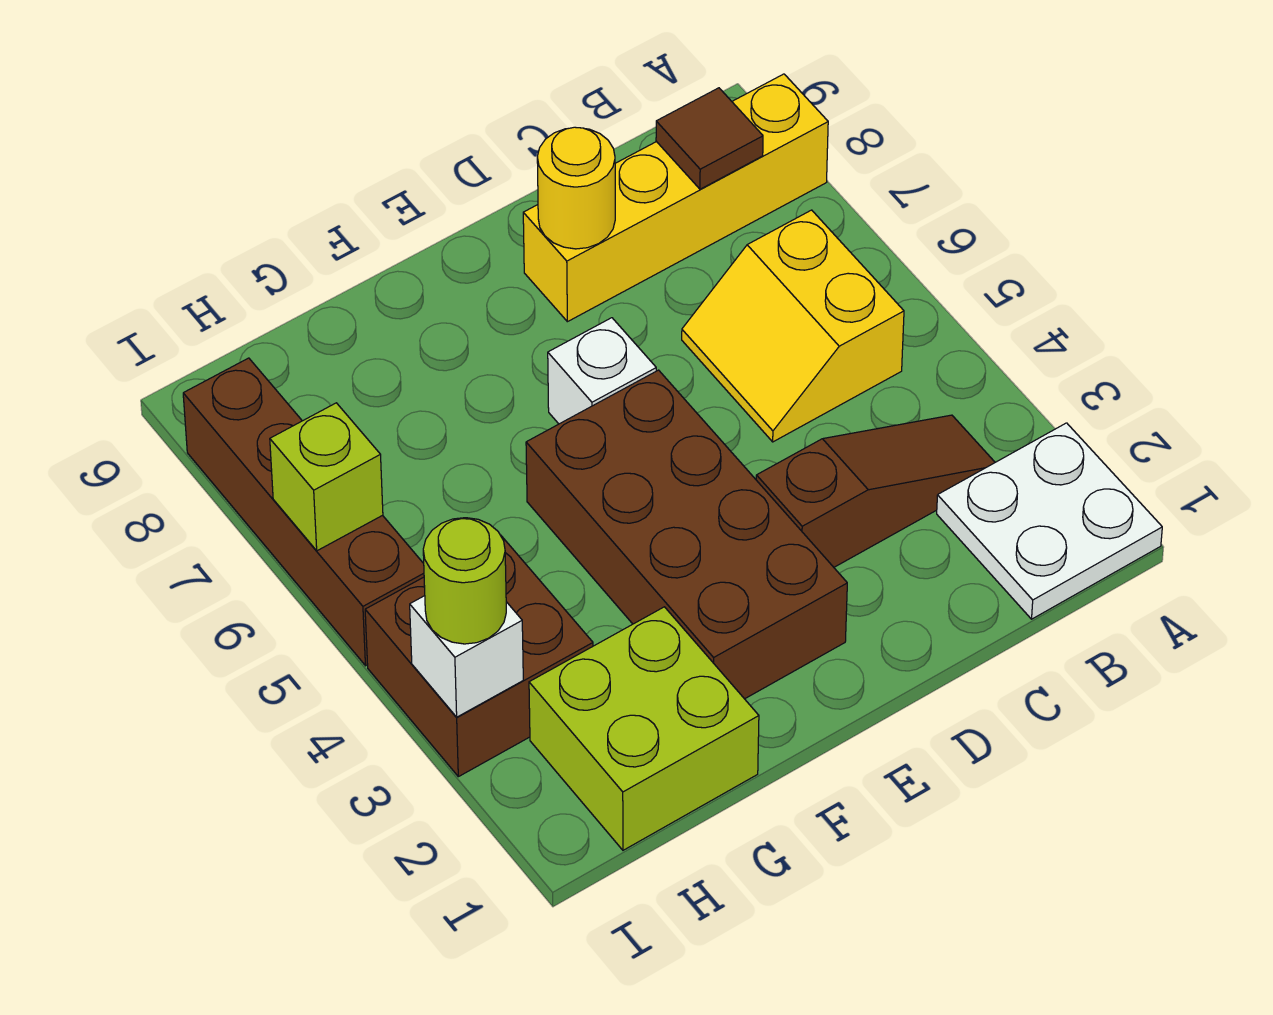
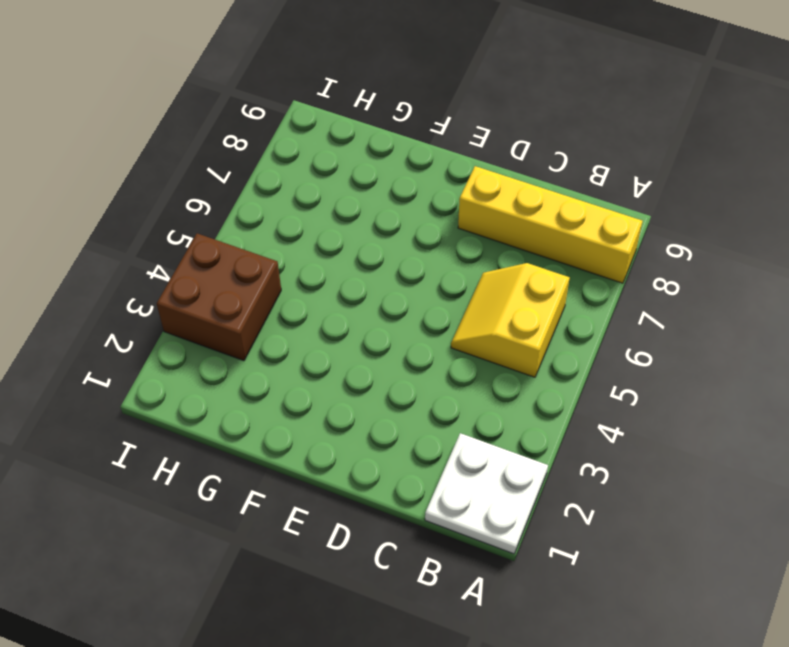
none -> brown slope B3:D3 level 1 top D
none -> brown brick E2:F5 level 1
none -> white brick E6 level 1

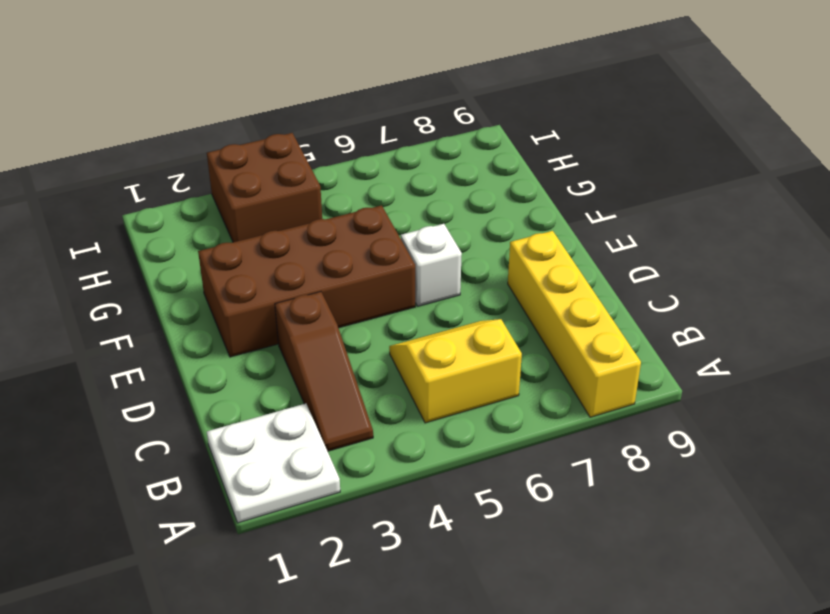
none -> lime brick G1:H2 level 1
none -> brown brick I5:I8 level 1
none -> brown tile B8 level 2

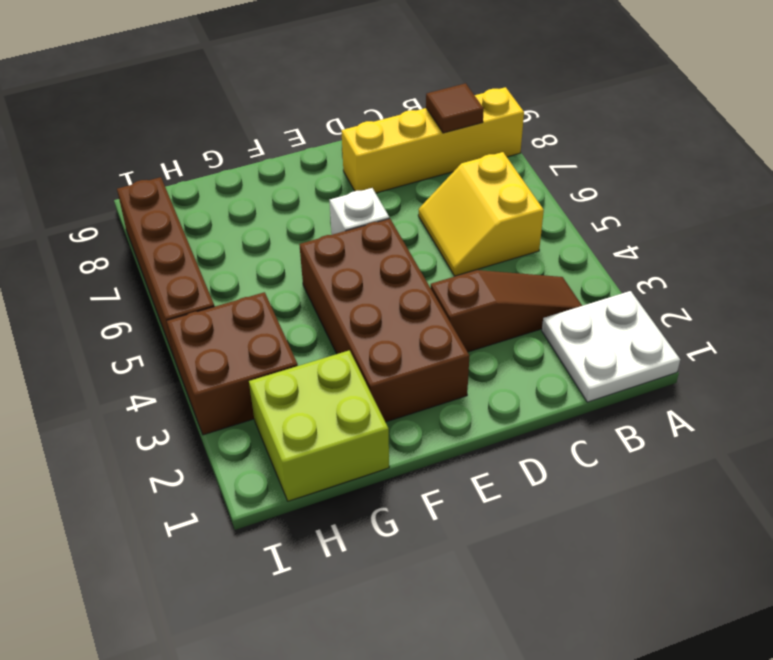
none -> yellow round brick D8 level 2
none -> white brick I3 level 2
none -> lime brick I6 level 2

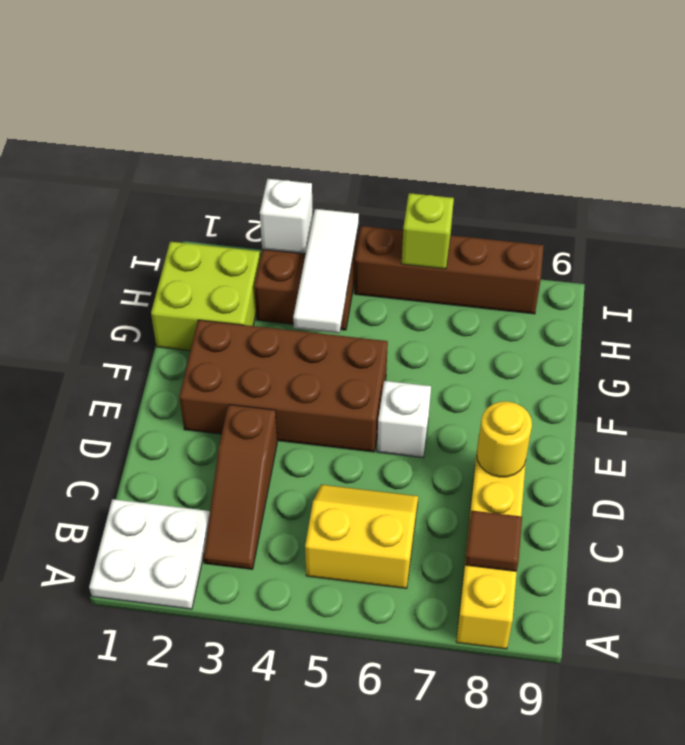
white tile G4:I4 level 2 -> none
none -> lime round brick I3 level 3

